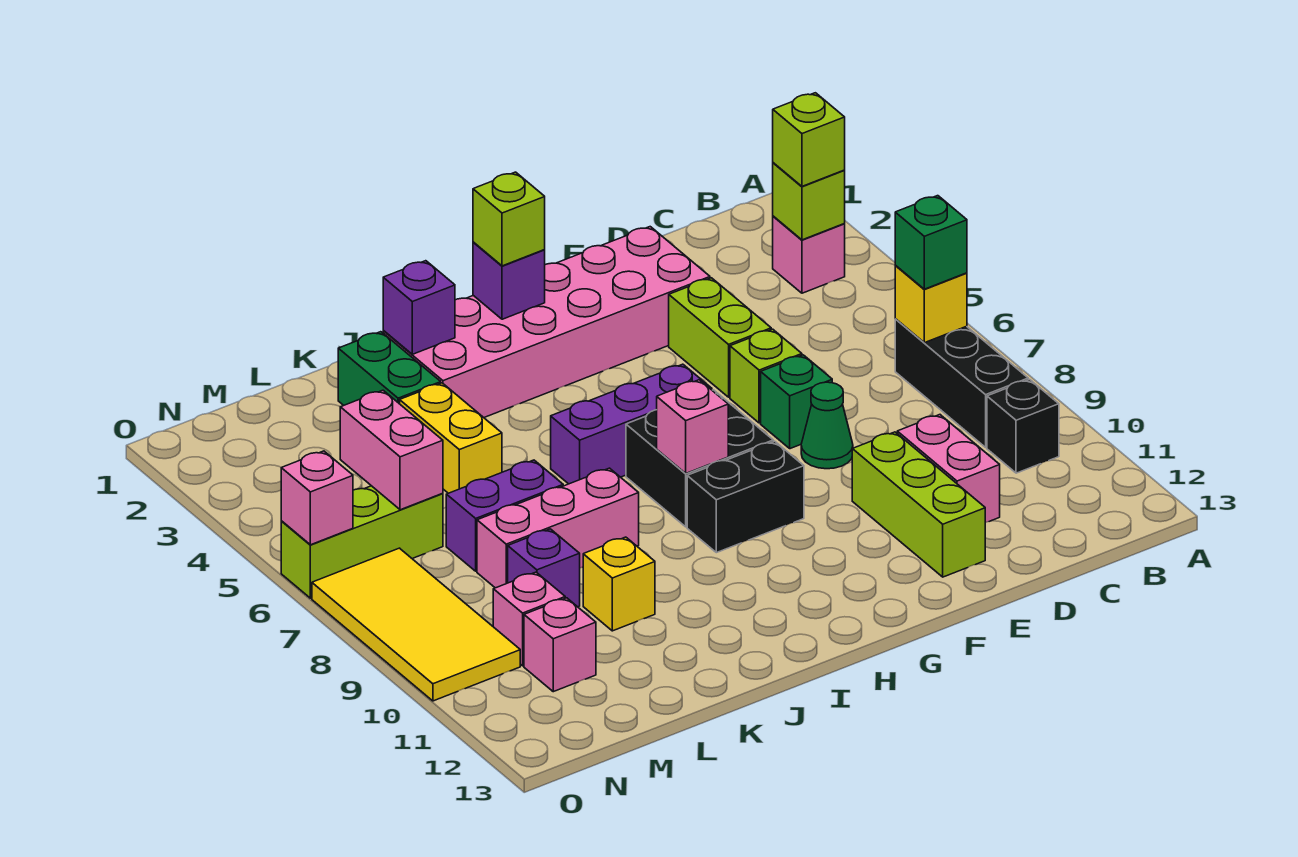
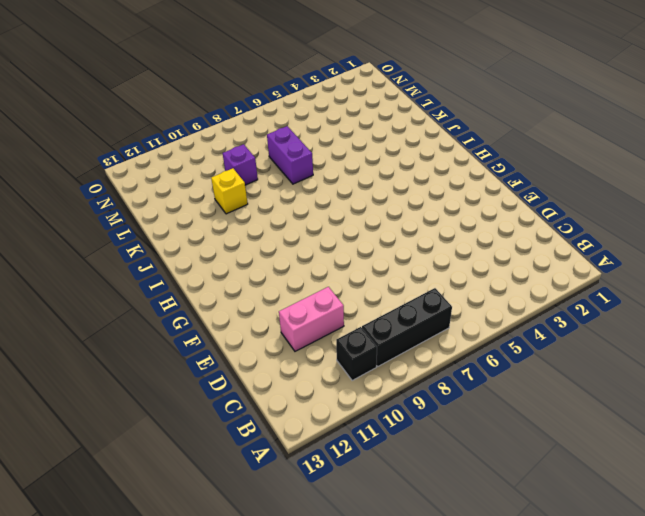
none -> pink brick B3 level 1
none -> pink brick E2:J3 level 1
none -> lime brick E4:E5 level 1
none -> lime brick E6 level 1

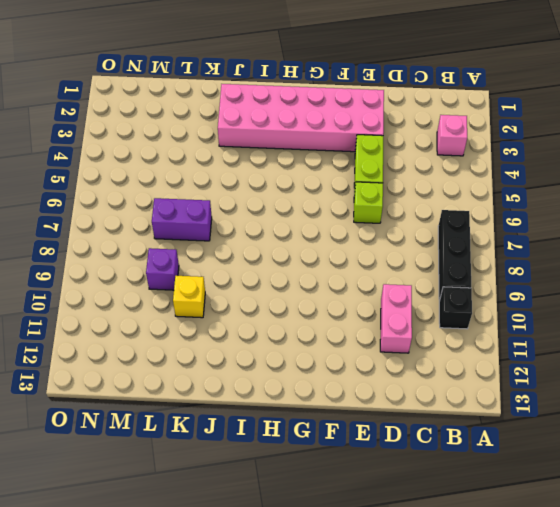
none -> green brick E7 level 1
none -> green cone E8 level 1
none -> lime brick E10:E12 level 1
none -> purple brick G6:I6 level 1

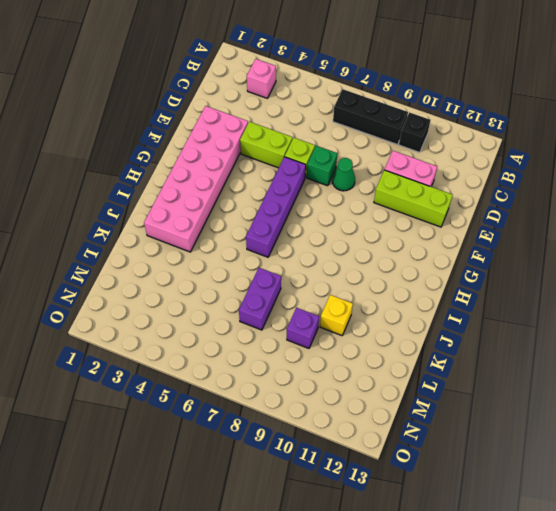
purple brick F6:I6 level 1 -> purple brick G6:I6 level 1
none -> black brick G7:H8 level 1
none -> black brick G9:H9 level 1
none -> pink brick J8:L8 level 1
none -> green brick K2:K3 level 1

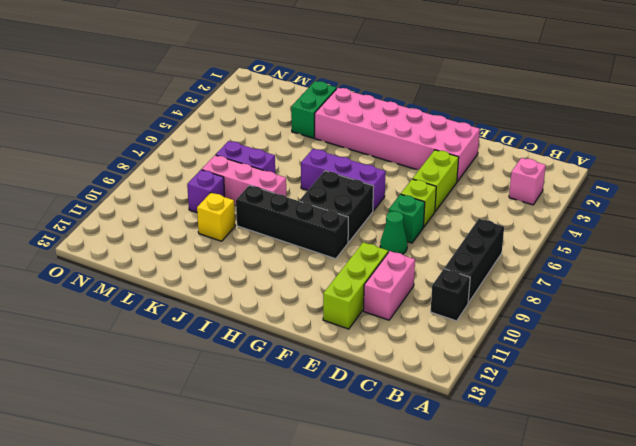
black brick G9:J9 level 1 -> black brick G9:H9 level 1
none -> yellow brick K4:K5 level 1
none -> lime brick M6:O6 level 1
none -> pink brick M10 level 1
none -> pink brick M11 level 1

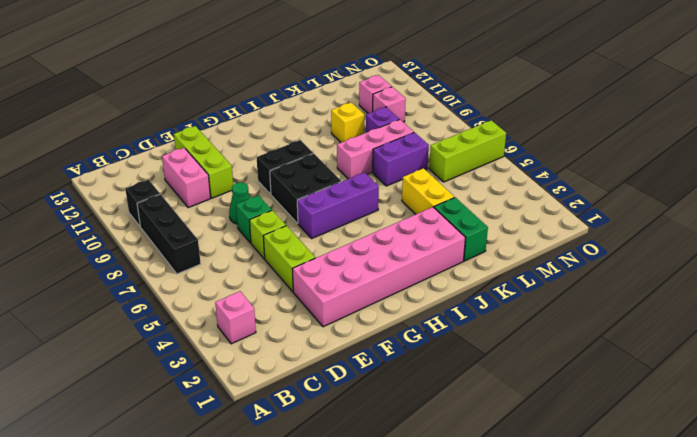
none -> yellow tile N7:O10 level 1
none -> lime brick B3 level 2
none -> yellow brick B7 level 2
none -> purple brick H2 level 2

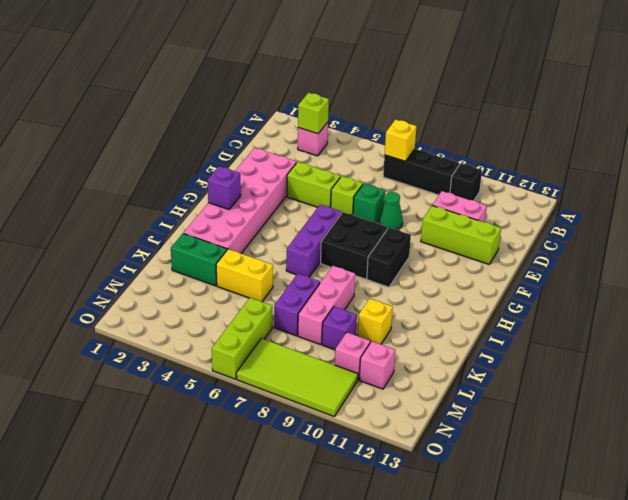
lime tile N7:O10 level 1 -> yellow tile N7:O10 level 1
none -> pink brick H8 level 2
none -> purple brick J2 level 2
none -> pink brick M5:M6 level 2
none -> pink brick O6 level 2

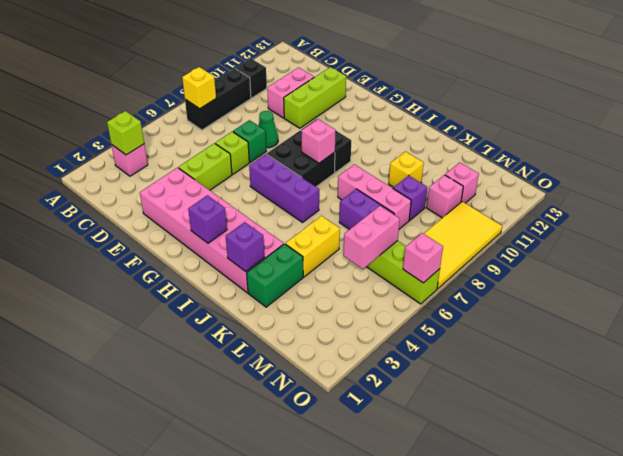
none -> lime brick B3 level 3
none -> green brick B7 level 3
none -> lime brick H2 level 3

